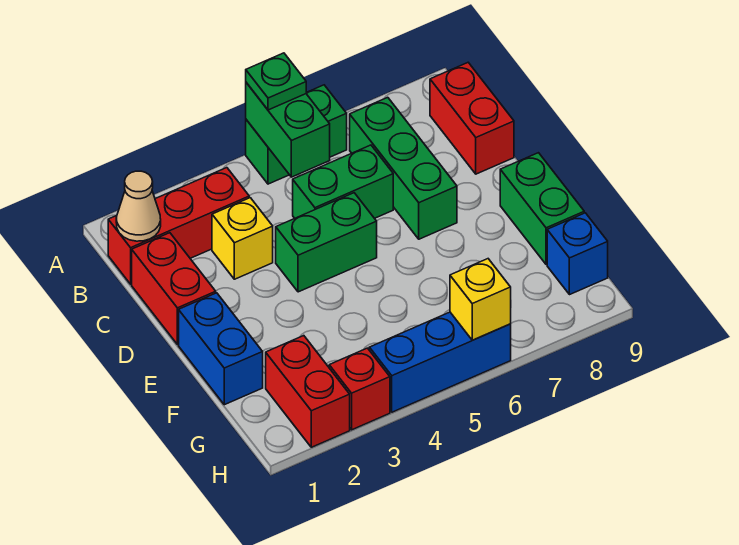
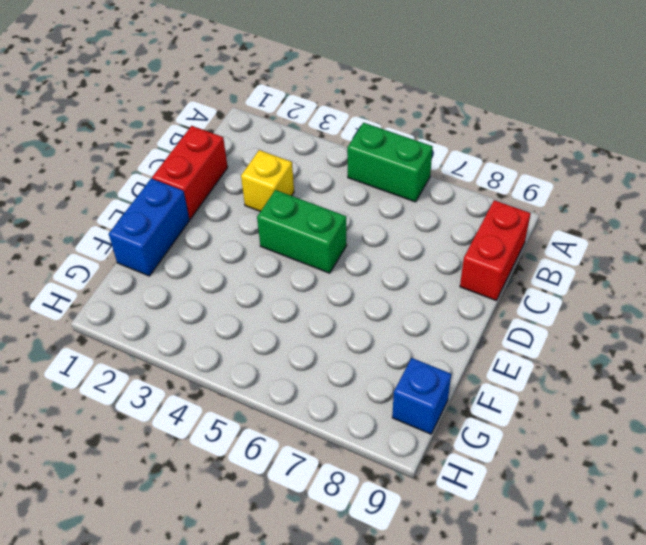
none -> red brick B1:B3 level 1
none -> green brick B7:D7 level 1
none -> green brick C5:C6 level 1

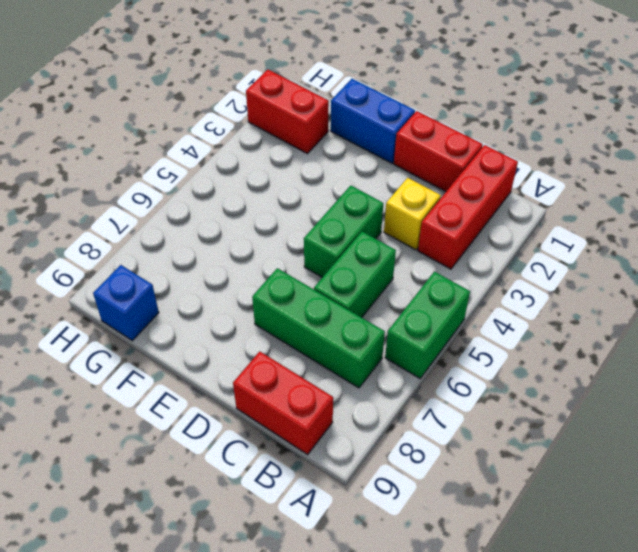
none -> green brick E9:F9 level 1
none -> red brick H3 level 1
none -> blue brick H4:H6 level 1

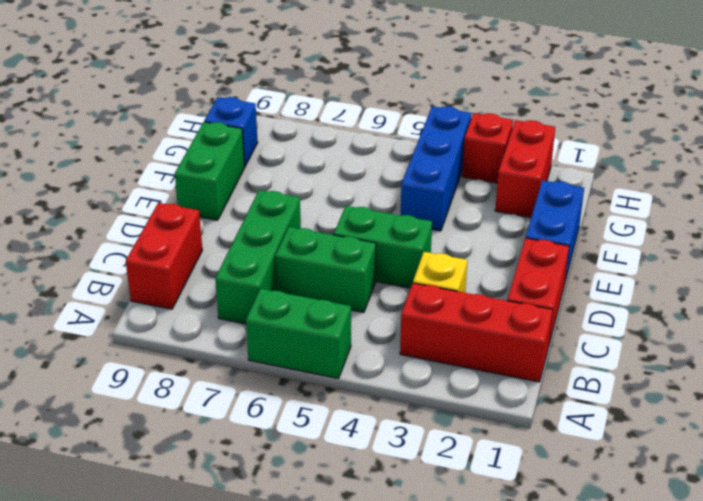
blue brick F4:H4 level 1 -> blue brick H4:H6 level 1
none -> green brick A5:B5 level 2
none -> tan cone B1 level 2
none -> yellow brick H6 level 2

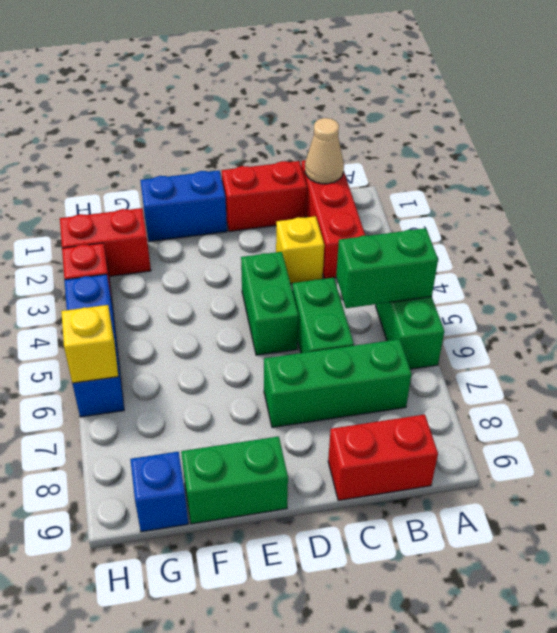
none -> green plate A5 level 3

